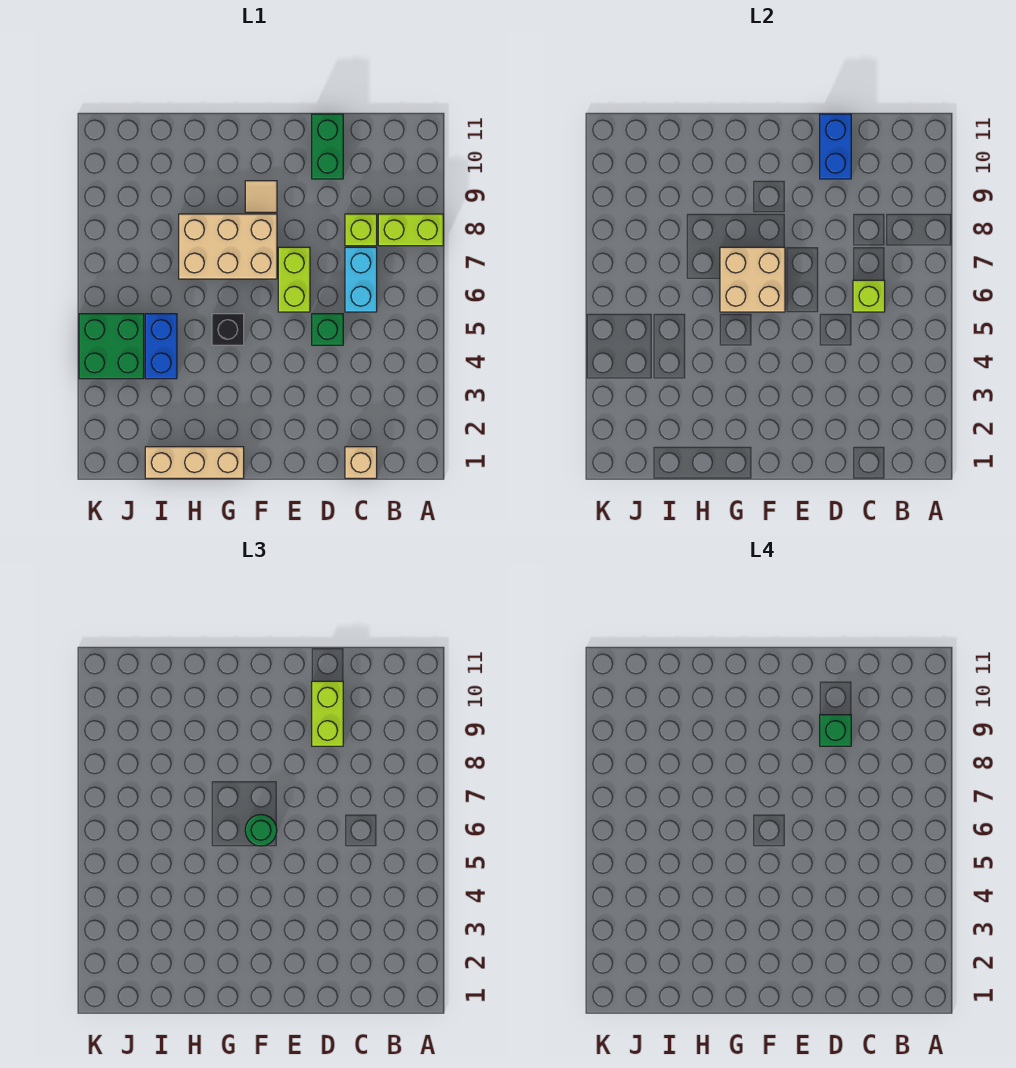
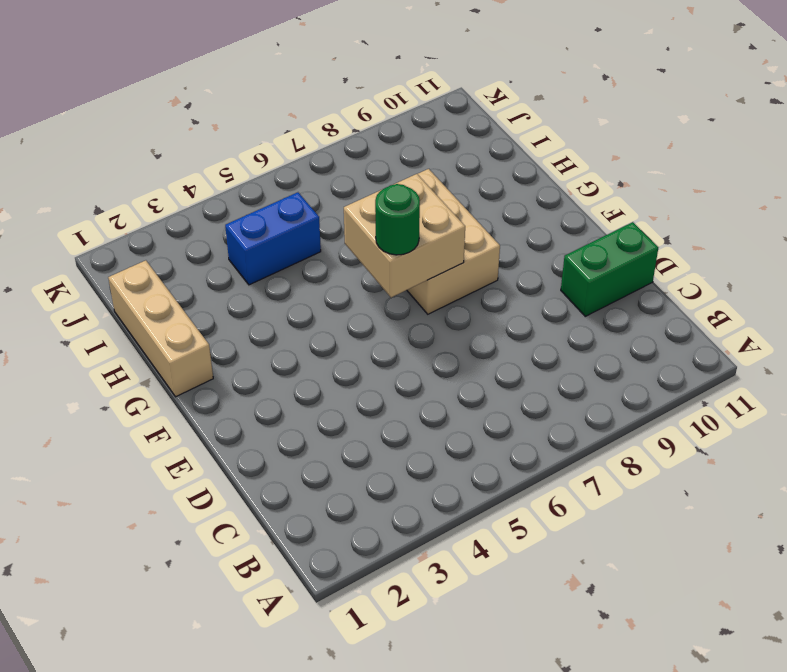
none -> lime brick A8:B8 level 1
none -> tan brick C1 level 1
none -> cyan brick C6:C7 level 1

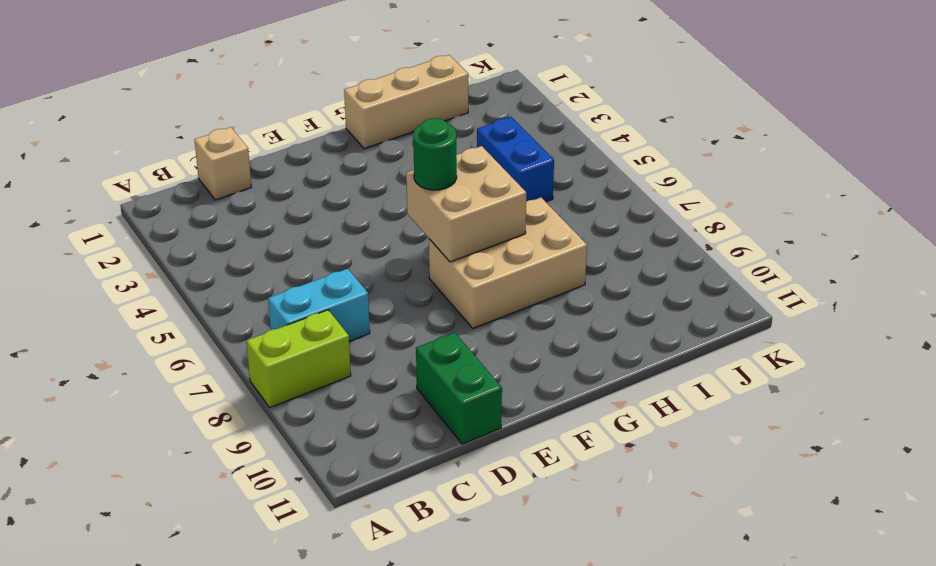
cyan brick B7:C7 level 1 -> cyan brick C6:C7 level 1
none -> lime brick C8 level 1
none -> green brick D5 level 1
none -> lime brick E6:E7 level 1

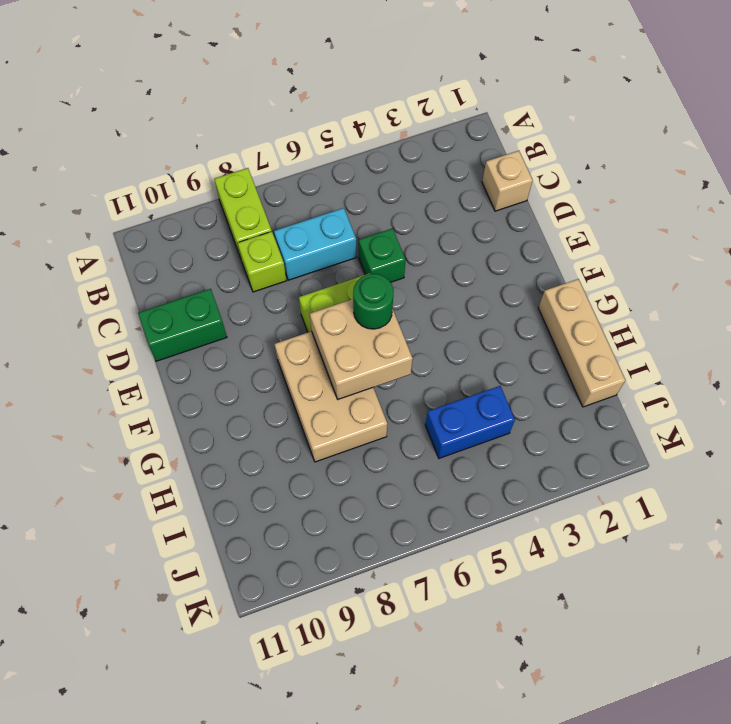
none -> tan tile F9 level 1
none -> black brick G5 level 1
none -> green brick J4:K5 level 1

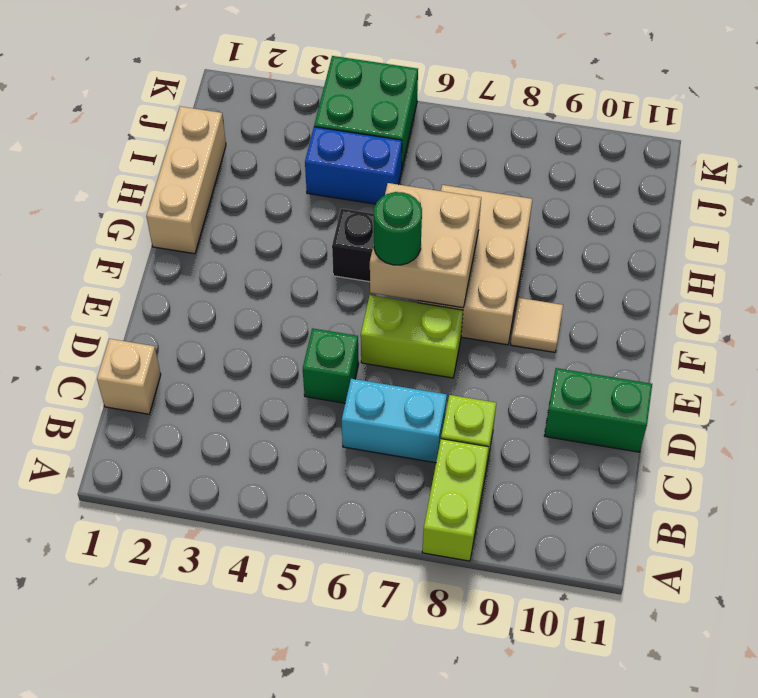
none -> lime brick C6 level 2
none -> blue brick D10:D11 level 2
none -> lime brick D9:D10 level 3

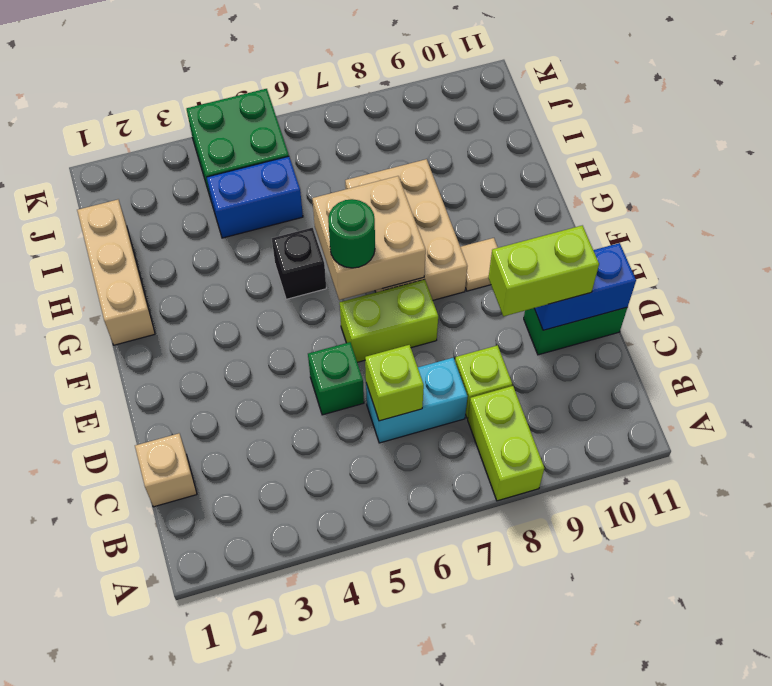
none -> green brick D9 level 4

